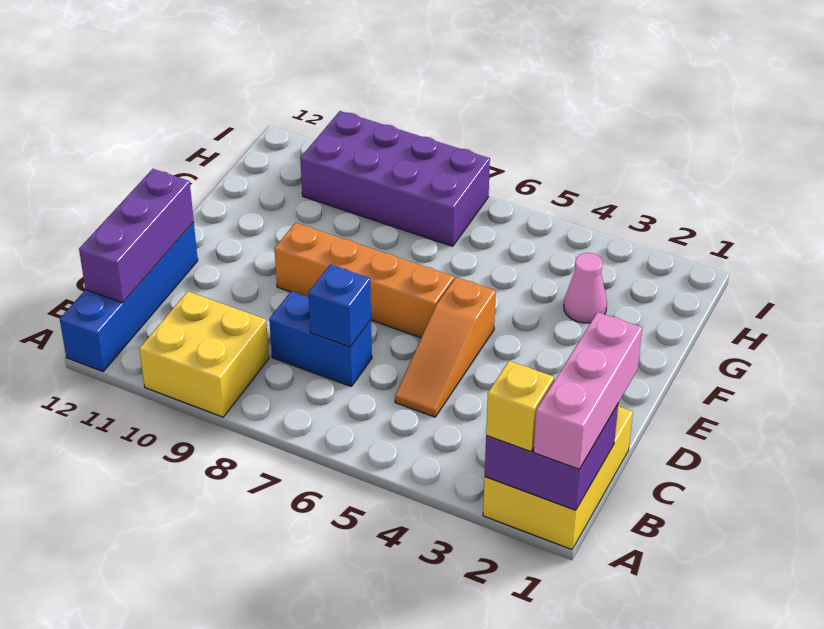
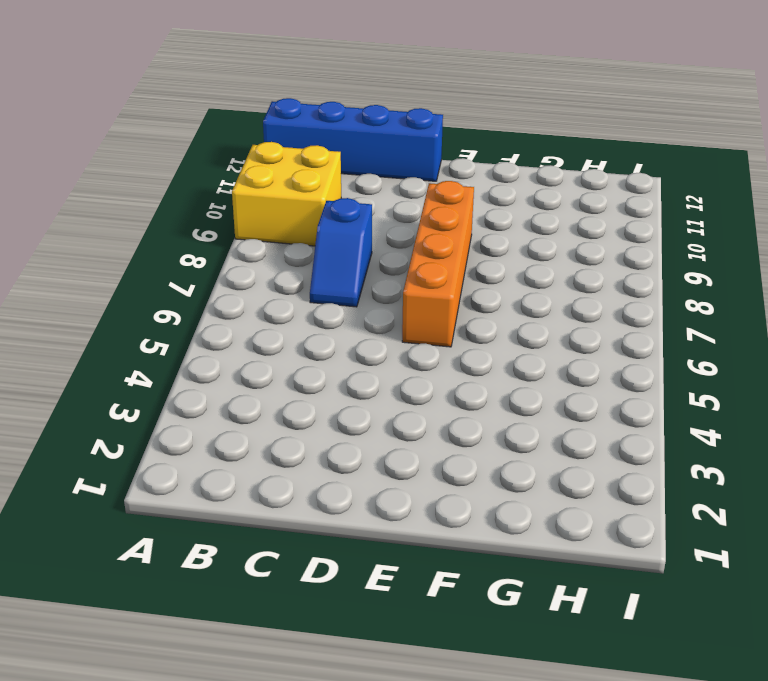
blue slope C7:C8 level 1 top 8 -> blue brick C7:C8 level 1
none -> yellow brick A1:C2 level 1
none -> orange slope C5:E5 level 1 top E
none -> pink cone G3 level 1

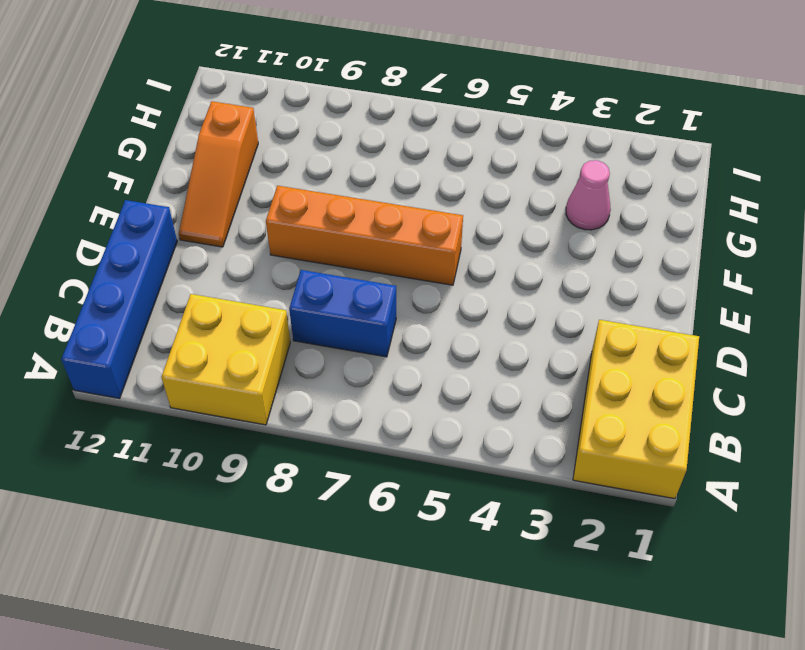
orange slope E11:G11 level 1 top G -> orange slope C5:E5 level 1 top E
none -> purple brick H7:I10 level 1
none -> purple brick A1:B2 level 2
none -> purple brick B12:D12 level 2

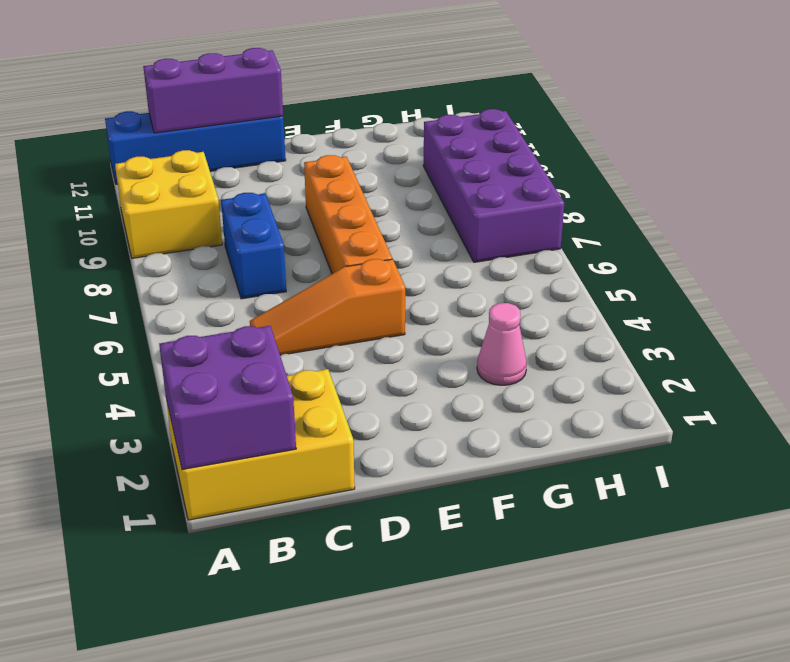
none -> blue brick C7 level 2
none -> pink brick A1:C1 level 3
none -> yellow brick A2 level 3

